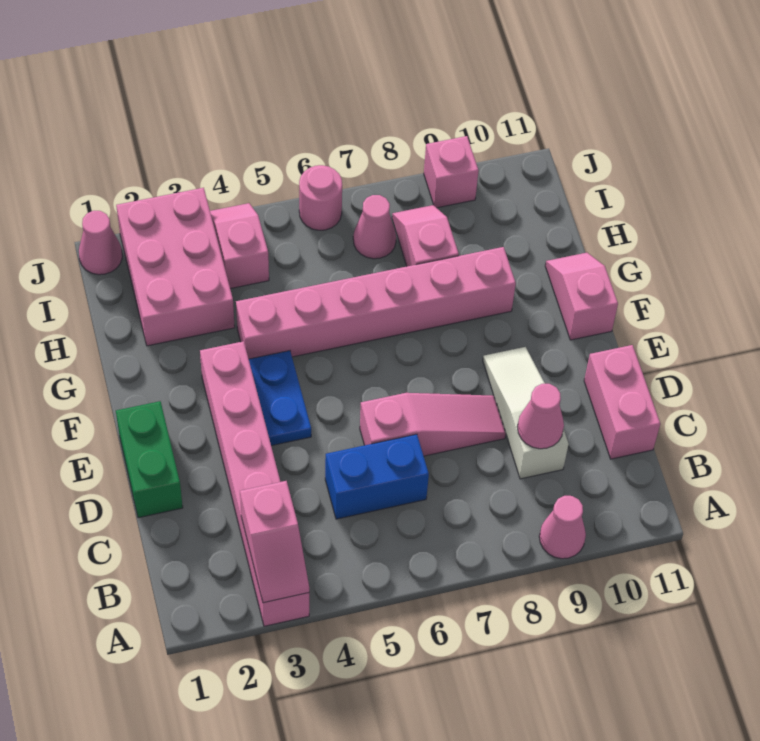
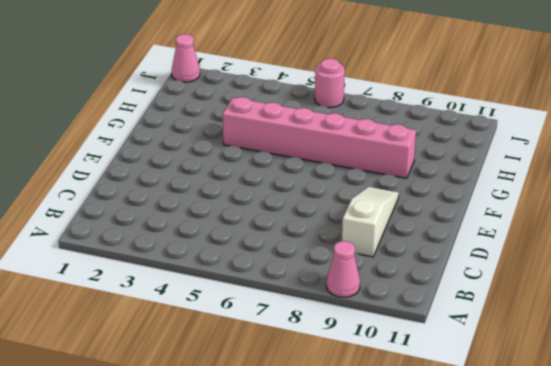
none -> pink brick A3:F3 level 1
none -> blue brick C5:C6 level 1
none -> pink brick C11:D11 level 1

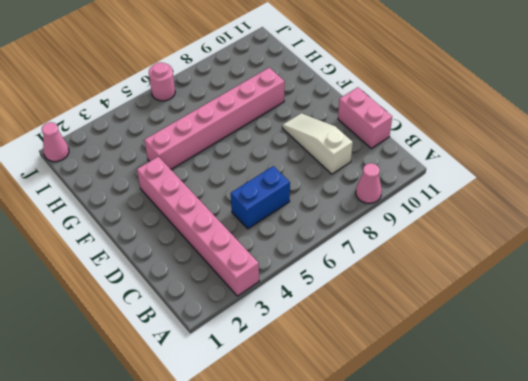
none -> green brick D1:E1 level 1
none -> pink slope D6:D8 level 1 top 6
none -> blue plate E4:F4 level 1

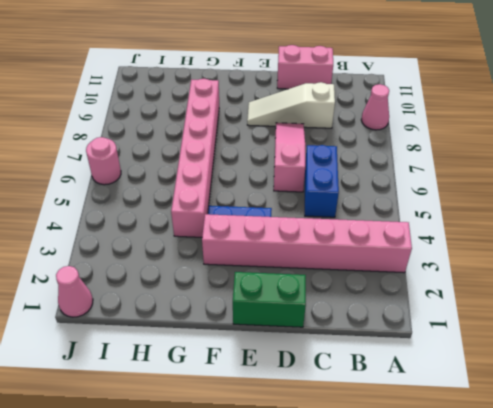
none -> pink slope F11:G11 level 1 top F
none -> pink brick H2:J3 level 1
none -> pink slope H8:I8 level 1 top H

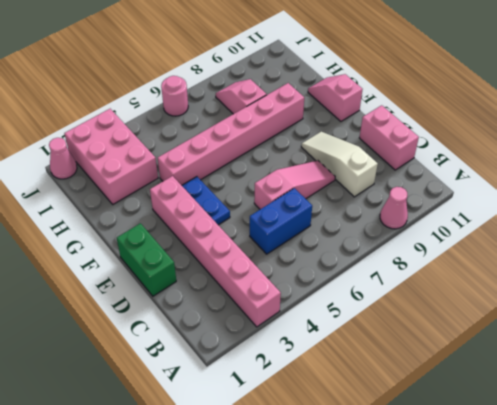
none -> pink slope I4:J4 level 1 top I
none -> pink cone I7 level 1
none -> pink brick J9 level 1

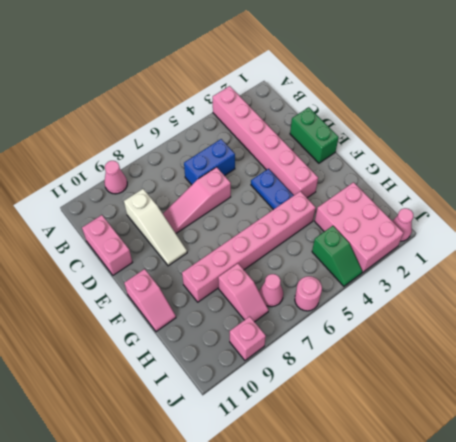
green slope I4:J4 level 1 top I -> pink slope I4:J4 level 1 top I
none -> pink slope A3:B3 level 2 top B
none -> pink cone C9 level 2

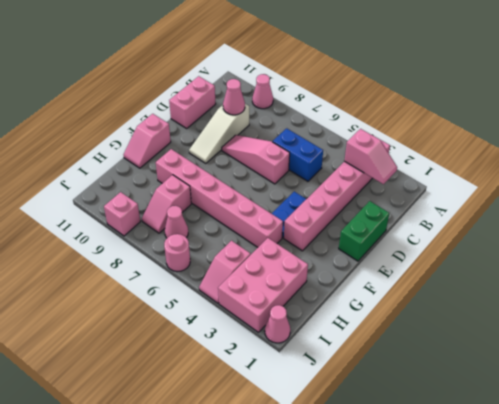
pink slope B2:B3 level 2 top 3 -> pink slope A3:B3 level 2 top B

